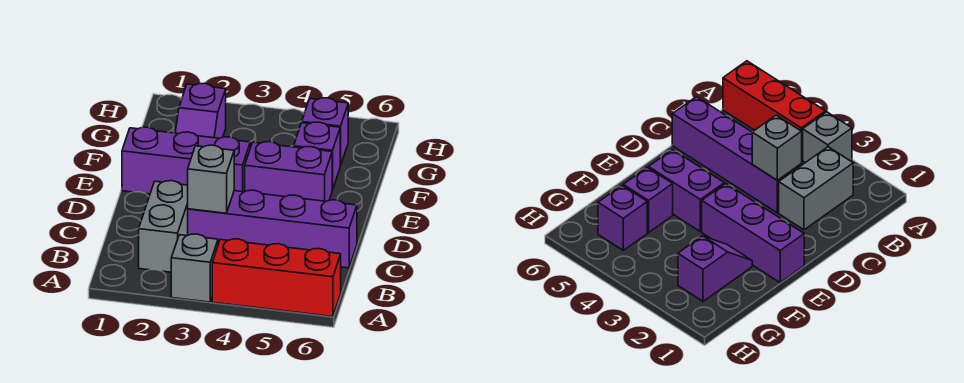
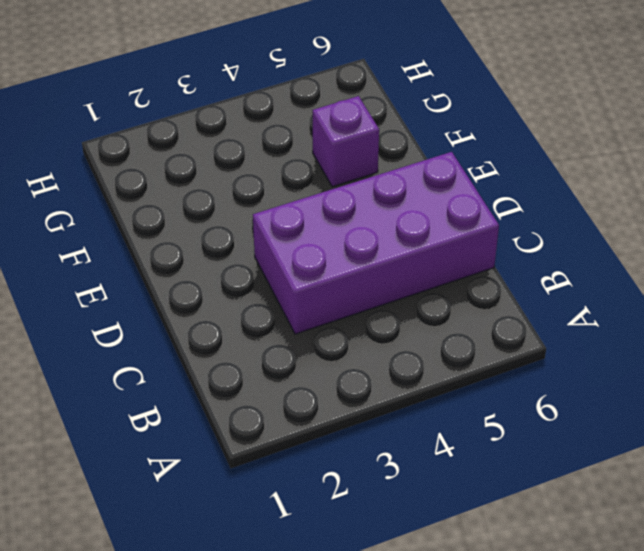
purple brick C3:D6 level 1 -> purple brick C3:C6 level 1
none -> grey brick A3 level 1
none -> red brick A4:A6 level 1

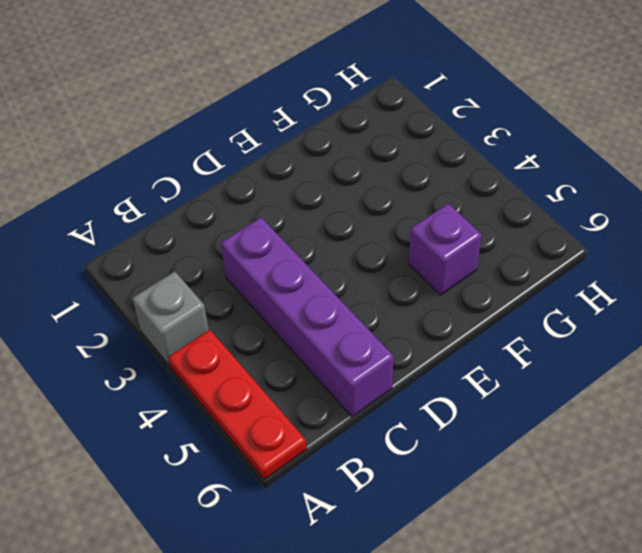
red plate A4:A6 level 1 -> red brick A4:A6 level 1
none -> grey brick B2:C2 level 1
none -> purple brick E1:E3 level 1

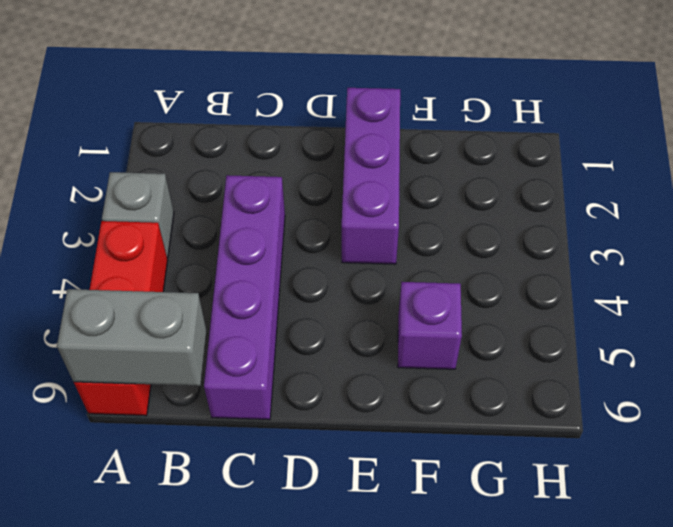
grey brick A6:B6 level 2 -> grey brick B2:C2 level 1
none -> purple brick E4:E5 level 1
none -> purple slope F2:G2 level 1 top G

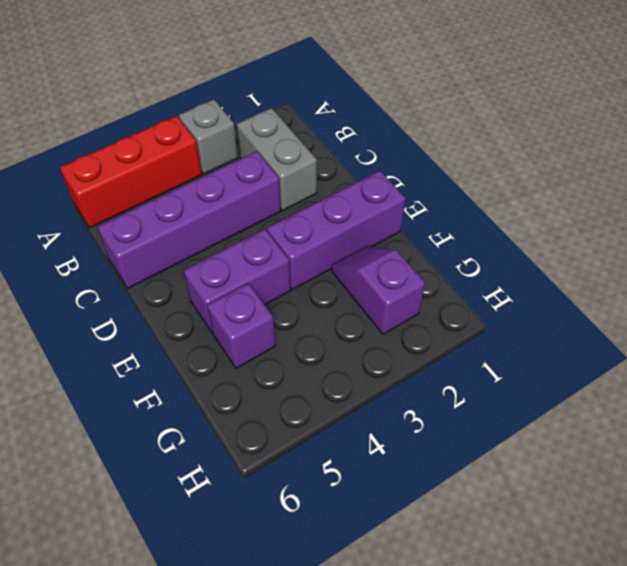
none -> purple brick G5 level 1
none -> grey brick C3 level 2

